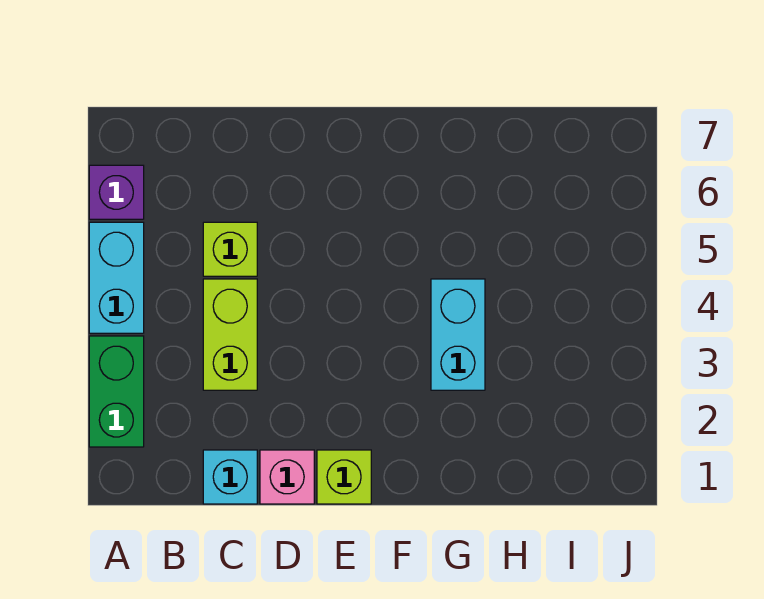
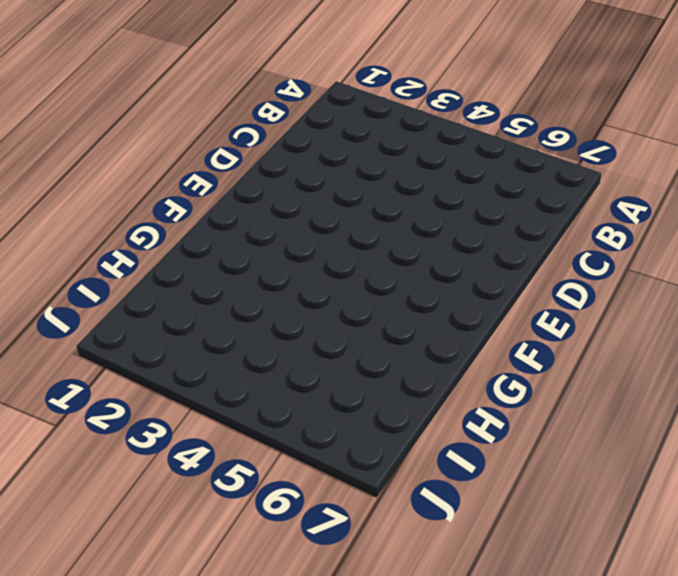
none -> green brick A2:A3 level 1
none -> cyan brick A4:A5 level 1

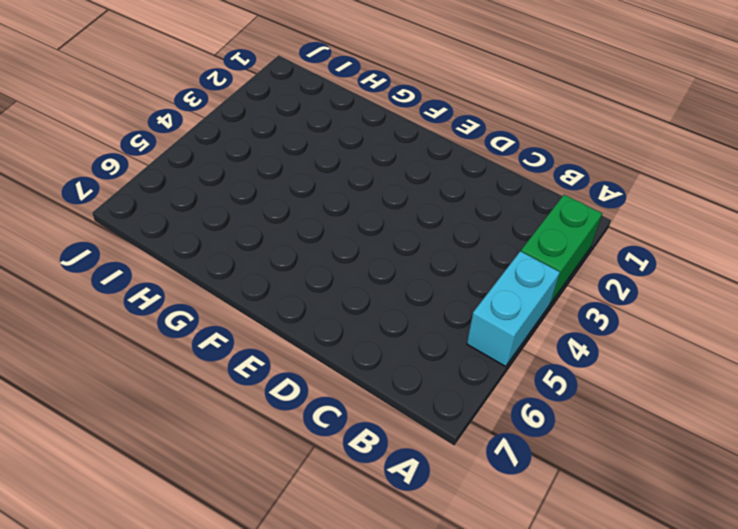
none -> purple brick A6 level 1
none -> cyan brick C1 level 1

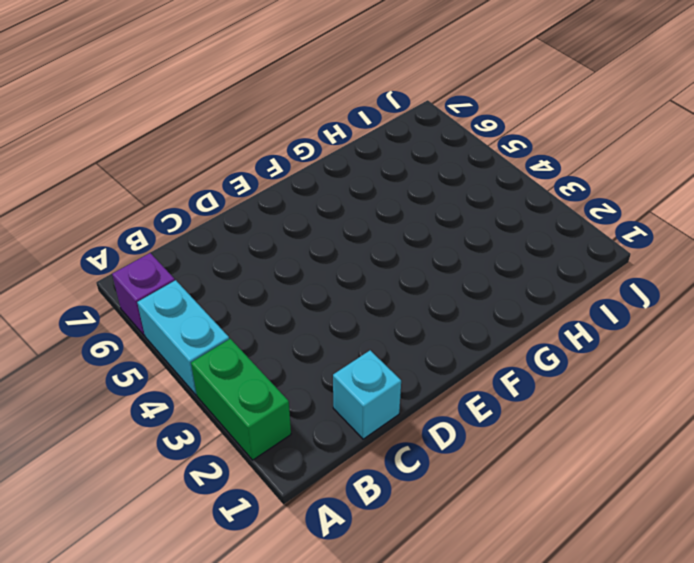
none -> lime brick C3:C4 level 1
none -> lime brick C5 level 1

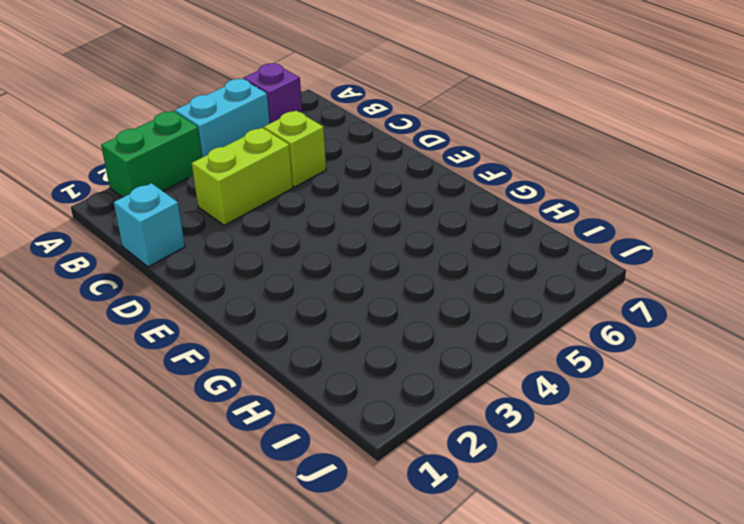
none -> pink brick D1 level 1
none -> lime brick E1 level 1

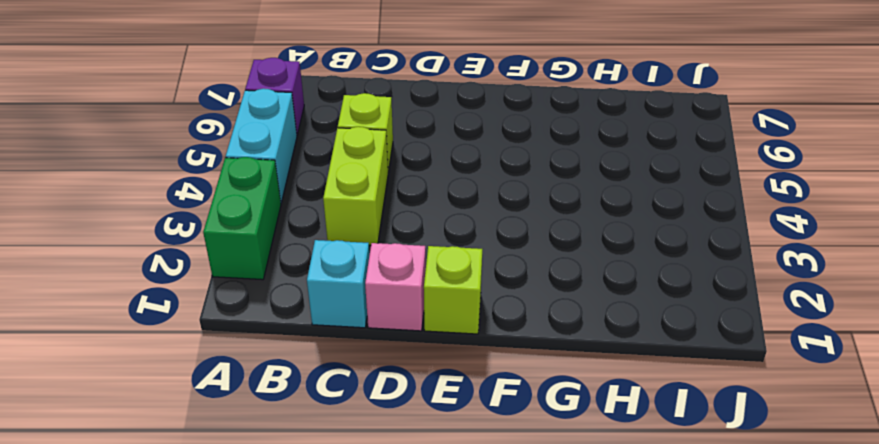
none -> cyan brick G3:G4 level 1

